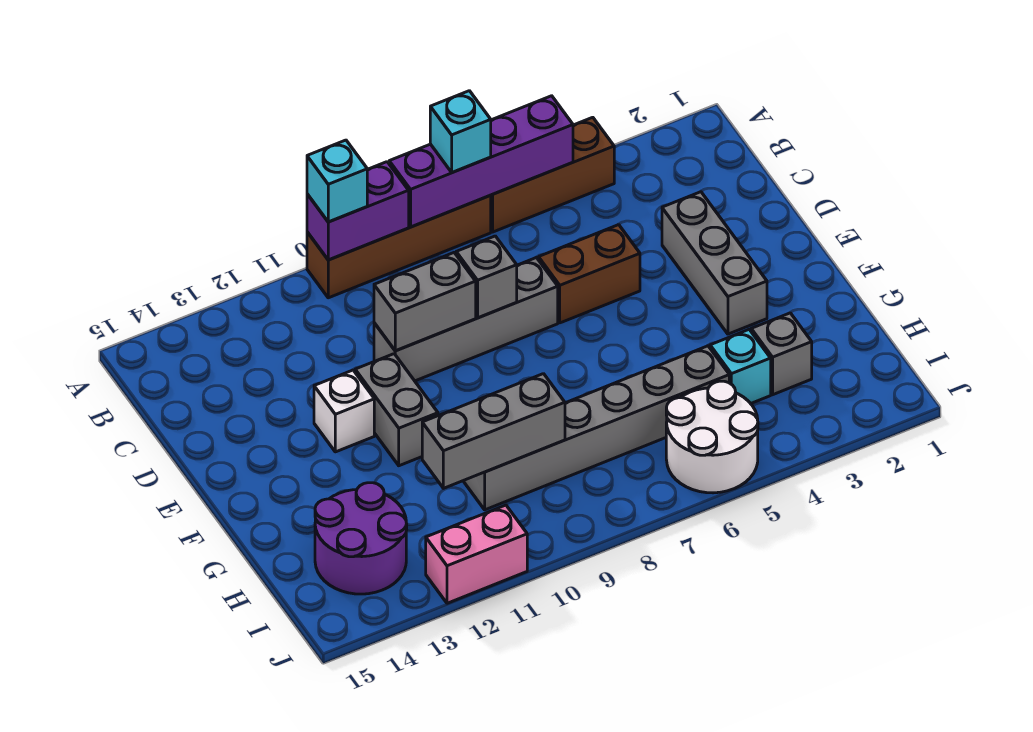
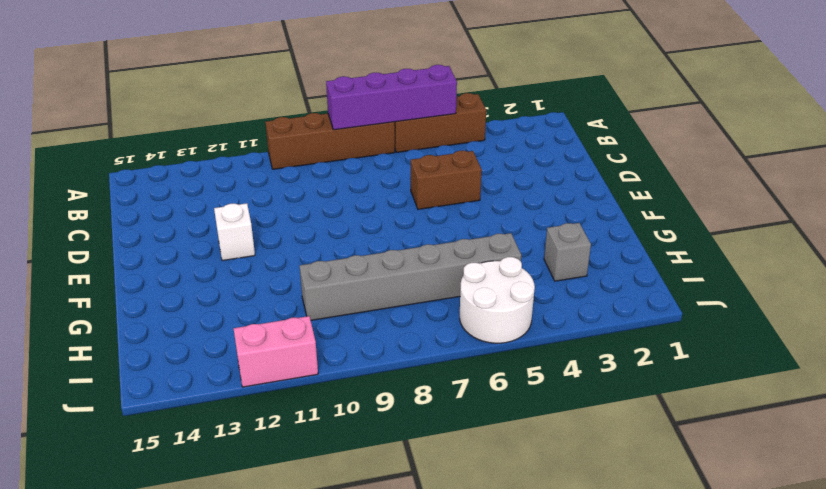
none -> grey brick D3:F3 level 1
none -> grey brick D7:D10 level 1
none -> grey brick E11:F11 level 1

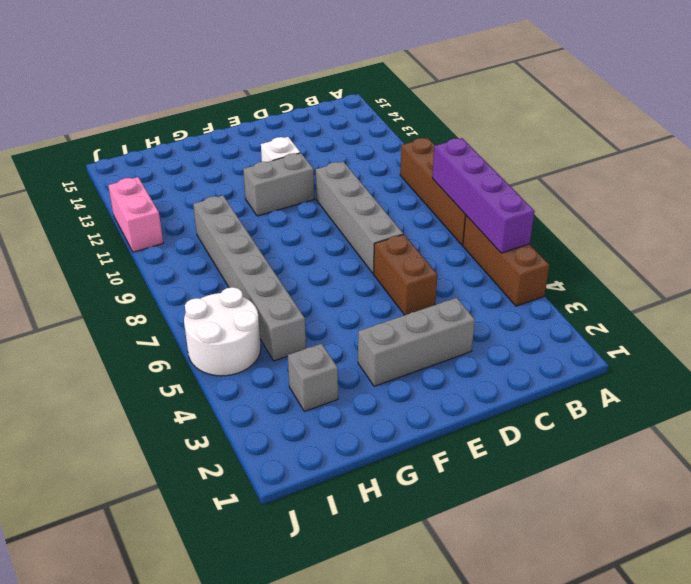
none -> cyan brick H4 level 1
none -> purple round brick H13:I14 level 1
none -> purple brick A9:A10 level 2

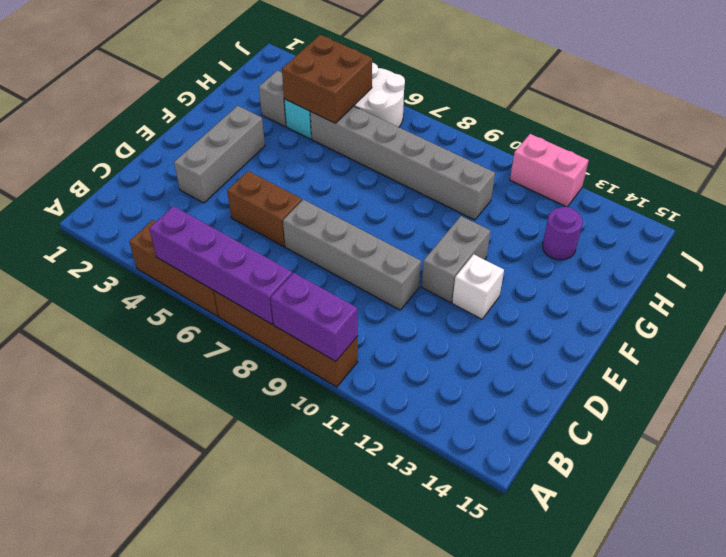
brown brick H4:I5 level 2 -> none
purple round brick H13 level 1 -> purple round brick H13:I14 level 1
none -> grey brick D8 level 2
none -> grey brick D9:D10 level 2
none -> grey brick H9:H11 level 2

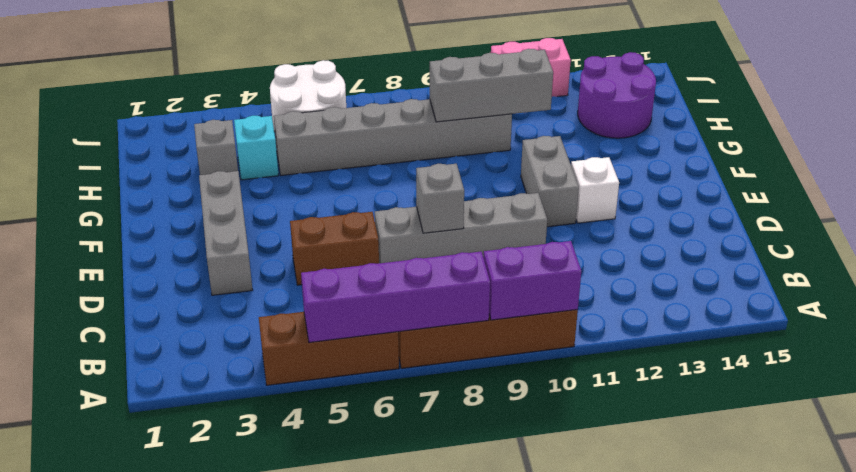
none -> grey brick D9:D10 level 2
none -> cyan brick A7 level 3
none -> cyan brick A10 level 3

